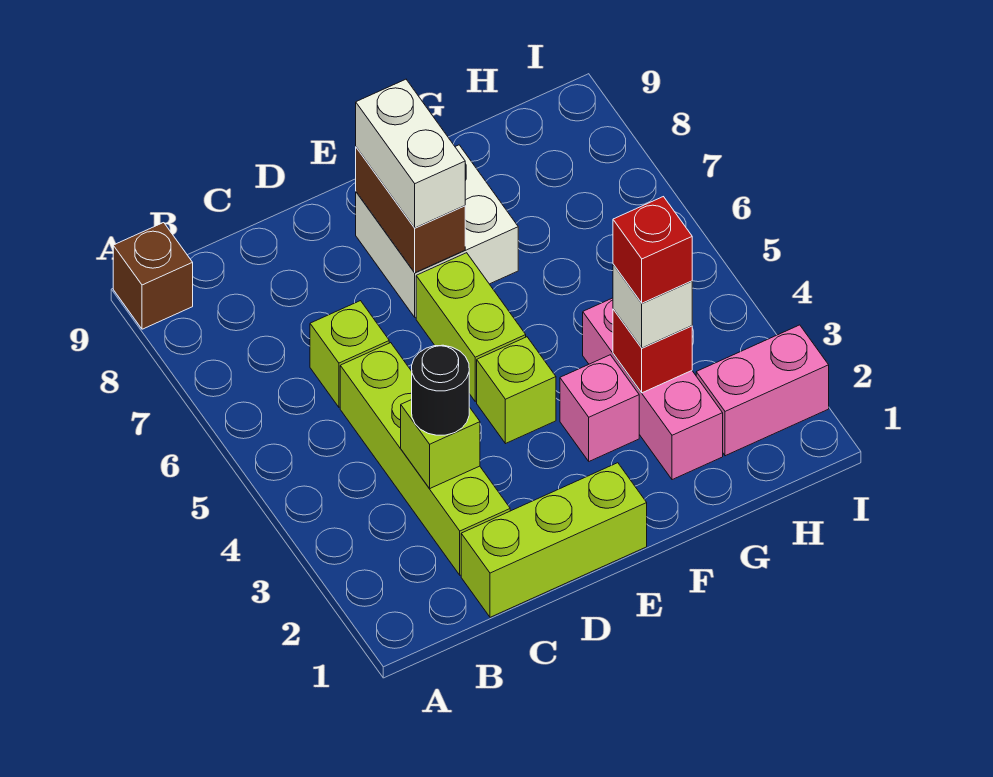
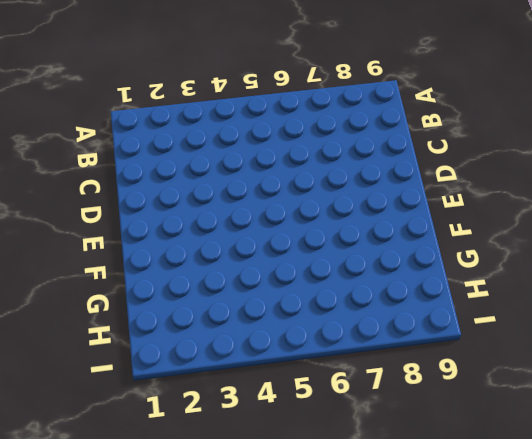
none -> brown brick A9 level 1
none -> lime brick C1:E1 level 1
none -> lime brick C2:C5 level 1

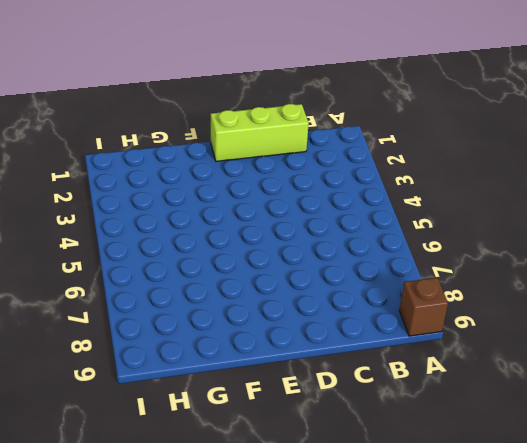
none -> lime brick C2:C5 level 1
none -> lime brick C6 level 1
none -> lime brick E4 level 1

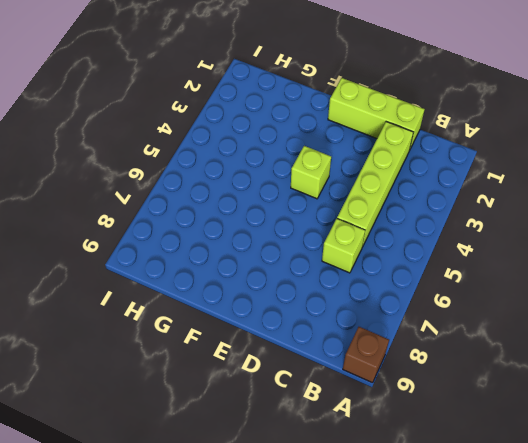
none -> lime brick E5:E6 level 1
none -> white brick E7:F8 level 1
none -> pink brick F3 level 1

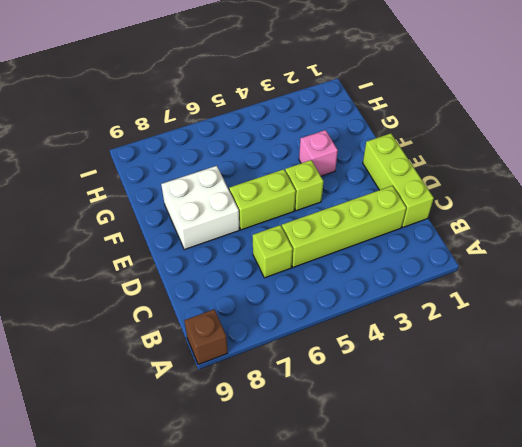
none -> pink brick G2:G4 level 1
none -> pink brick H2:I2 level 1
none -> lime brick C3 level 2

